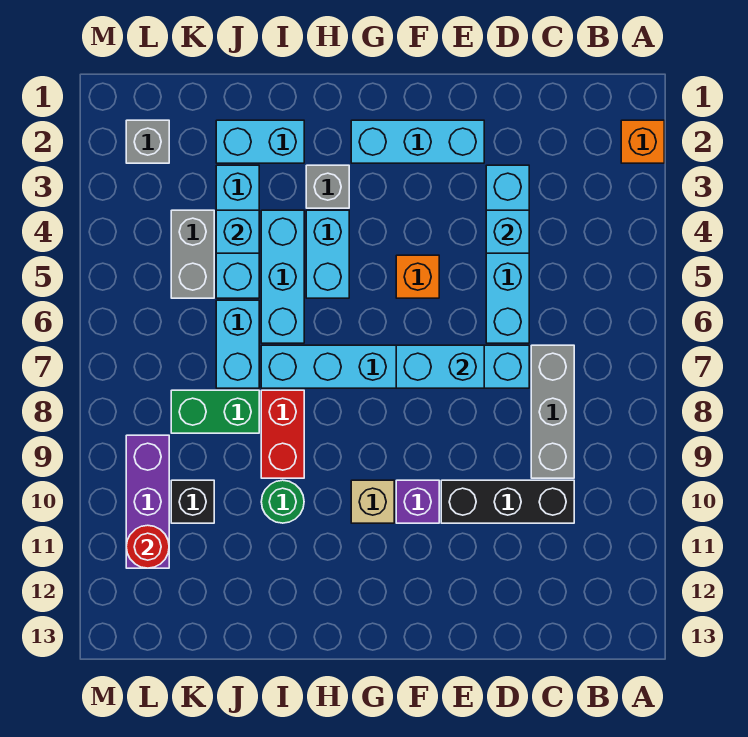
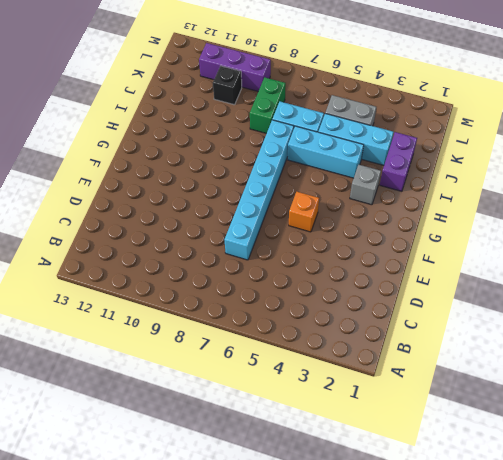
purple brick I2:J2 level 1 -> cyan brick I2:J2 level 1
none -> orange brick A2 level 1
none -> grey brick C7:C9 level 1
none -> black brick C10:E10 level 1

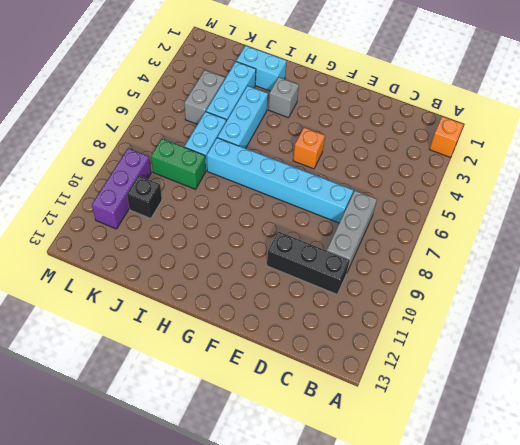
none -> cyan brick D3:D6 level 1
none -> cyan brick E2:G2 level 1
none -> purple brick F10 level 1

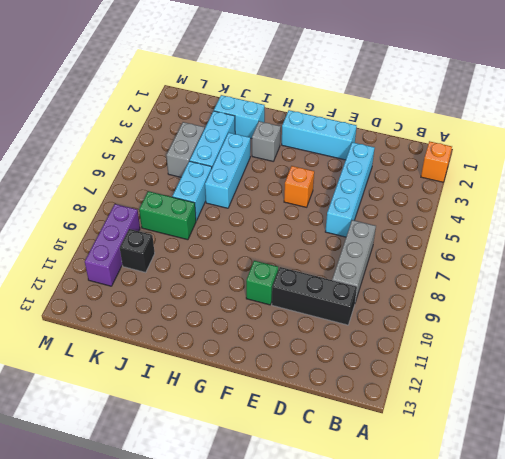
green brick F10 level 1 -> purple brick F10 level 1
none -> cyan brick D7:I7 level 1
none -> tan brick G10 level 1
none -> cyan brick H4:H5 level 1

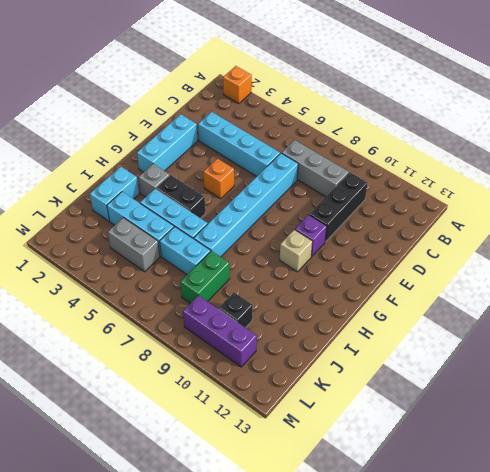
black brick H4:H5 level 1 -> cyan brick H4:H5 level 1
none -> red brick I8:I9 level 1
none -> green round brick I10 level 1
none -> grey brick L2 level 1

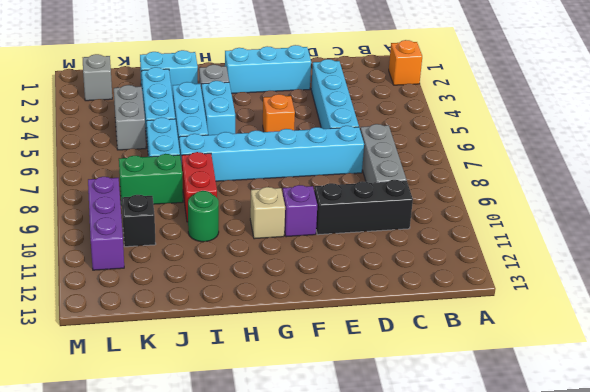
none -> cyan brick D4 level 2
none -> cyan brick E7:F7 level 2
none -> cyan brick J4 level 2

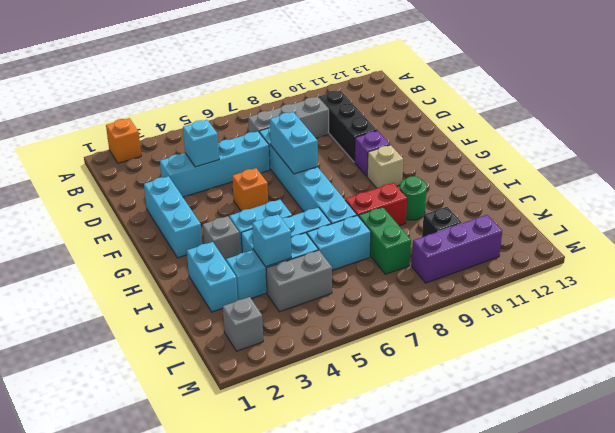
none -> red round brick L11 level 2

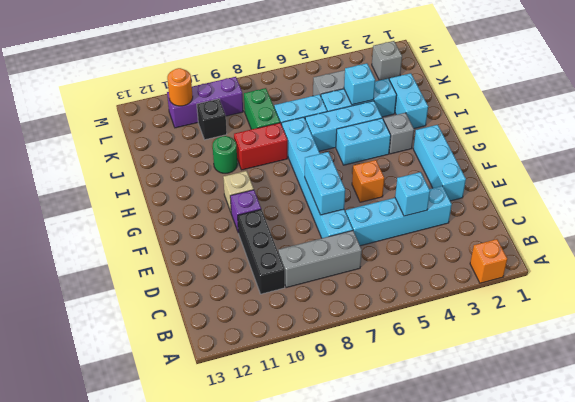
orange round brick L11 level 2 -> red round brick L11 level 2

